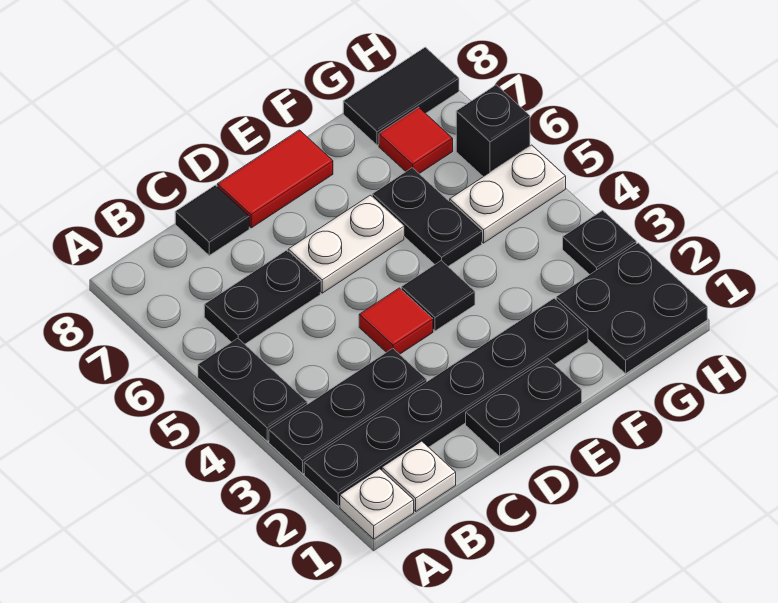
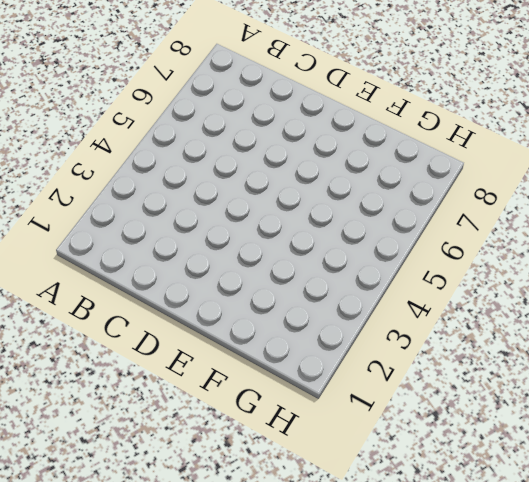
none -> white plate A1 level 1
none -> black plate A2:F2 level 1
none -> black plate A3:C3 level 1

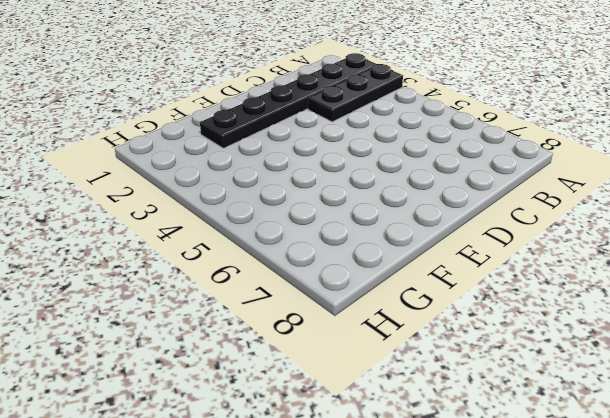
none -> white plate A1 level 1
none -> black plate A4:A5 level 1
none -> white plate B1 level 1

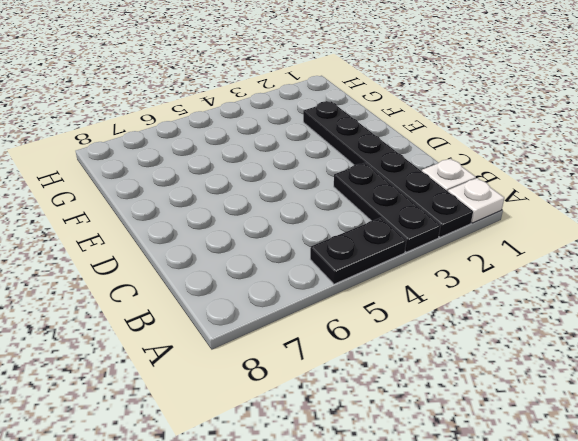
none -> black plate B6:C6 level 1
none -> black tile C8 level 1
none -> black plate D1:E1 level 1

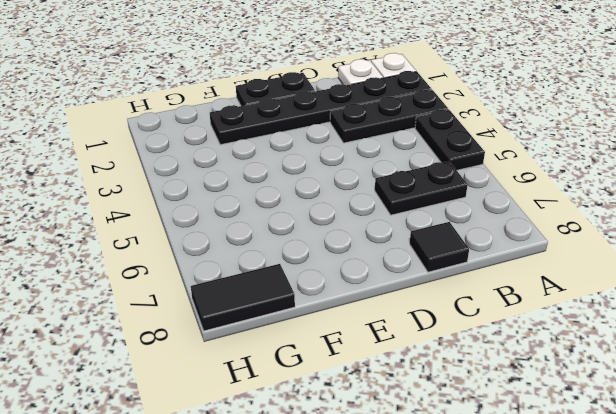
none -> red tile D4 level 1
none -> white plate D6:E6 level 1
none -> red tile D8:E8 level 1

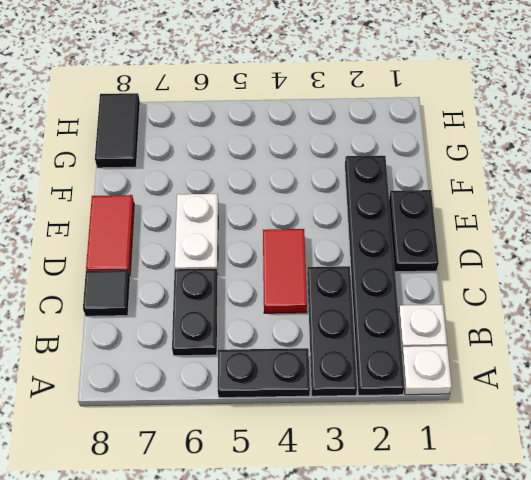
red tile C4:D4 level 1 -> red tile D4 level 1
none -> black tile E4 level 1
none -> black plate F5:F6 level 1
none -> black plate G1:H2 level 1

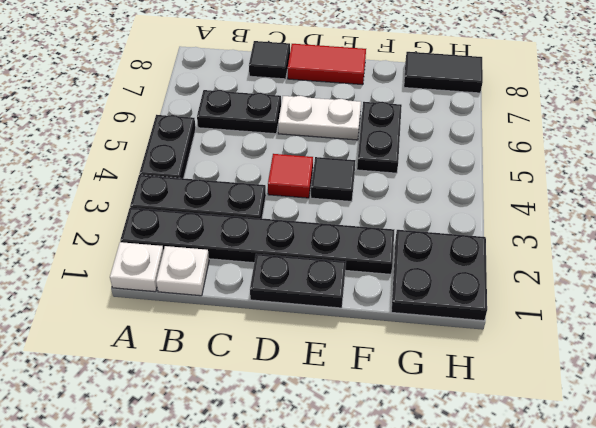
none -> white plate G5:H5 level 1
none -> red tile G7 level 1
none -> black plate H3 level 1

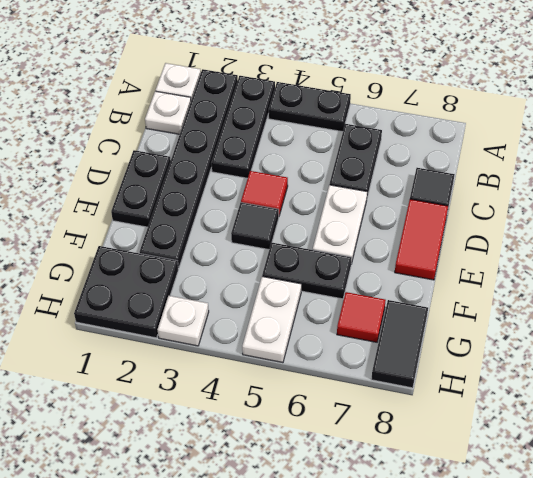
white plate H3 level 1 -> black plate H3 level 1
none -> black brick H6 level 1

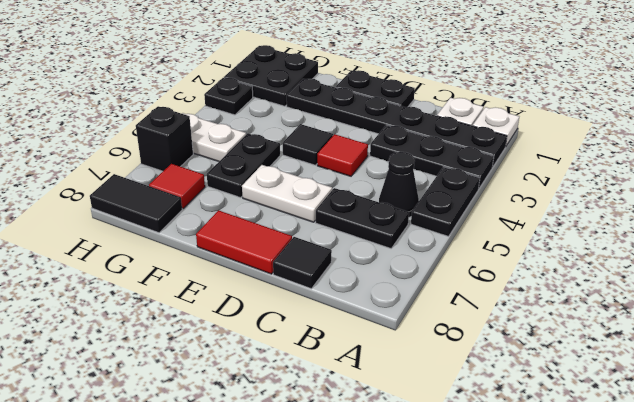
black cone B5 level 1 -> none

